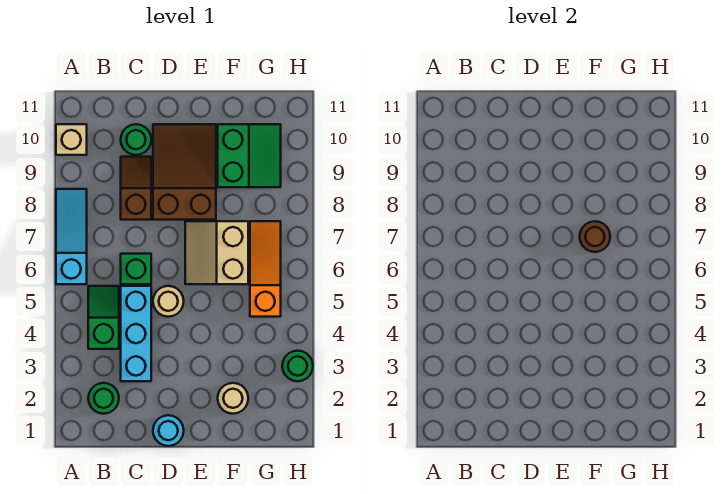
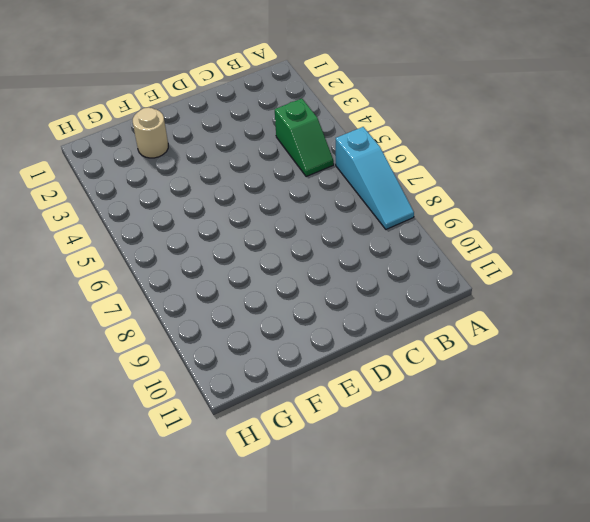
none -> tan brick A10 level 1
none -> green round brick B2 level 1
none -> cyan brick C3:C5 level 1

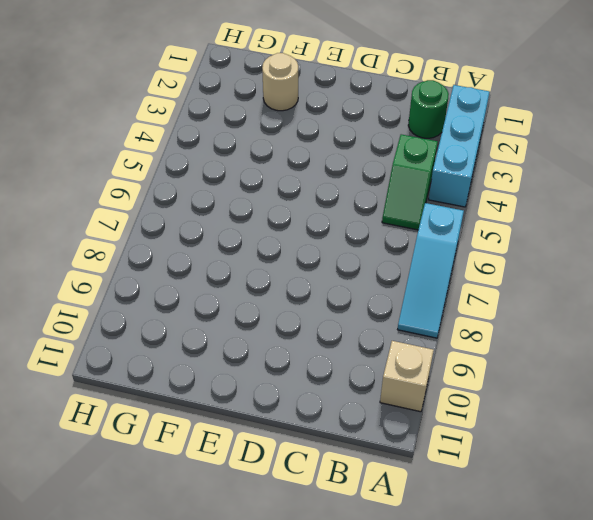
cyan brick A2:A4 level 1 -> cyan brick C3:C5 level 1
none -> green brick C6 level 1
none -> brown slope C8:C9 level 1 top 8
none -> green round brick C10 level 1

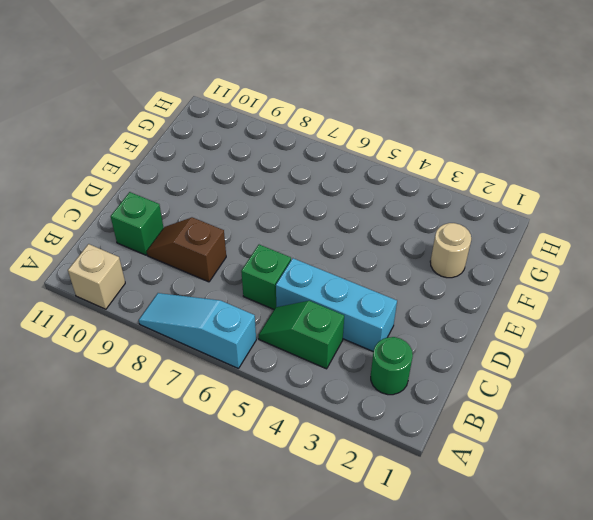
green brick C10 level 1 -> green round brick C10 level 1
none -> cyan round brick D1 level 1
none -> tan round brick D5 level 1
none -> brown slope D8:E10 level 1 top 8

